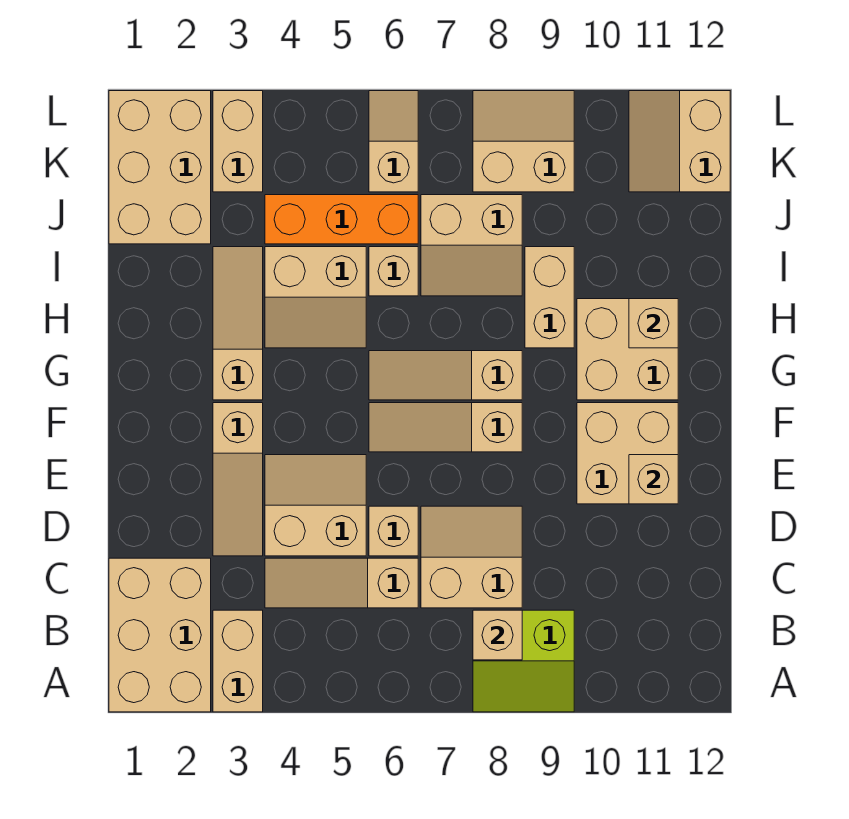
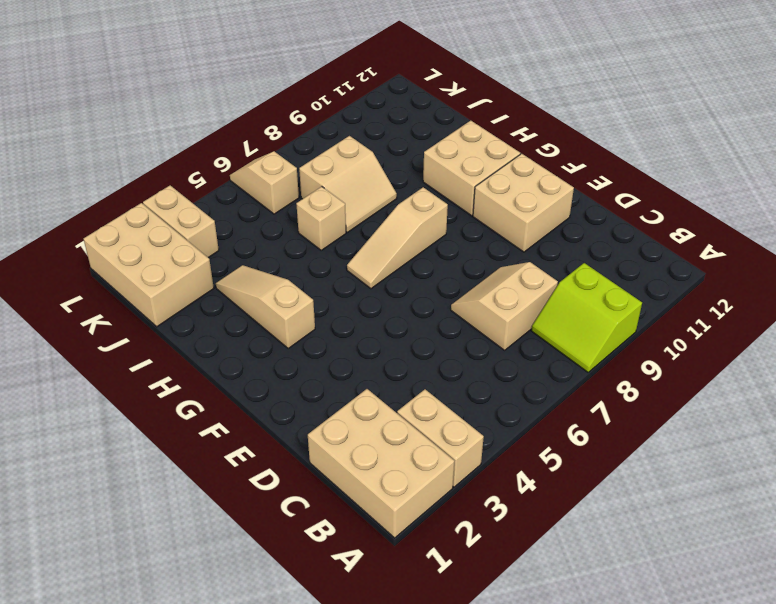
lime slope A8:B9 level 1 top 9 -> lime slope A8:B9 level 1 top B
none -> tan slope C4:C6 level 1 top 6
none -> tan slope D3:F3 level 1 top F
none -> tan slope D4:E5 level 1 top D

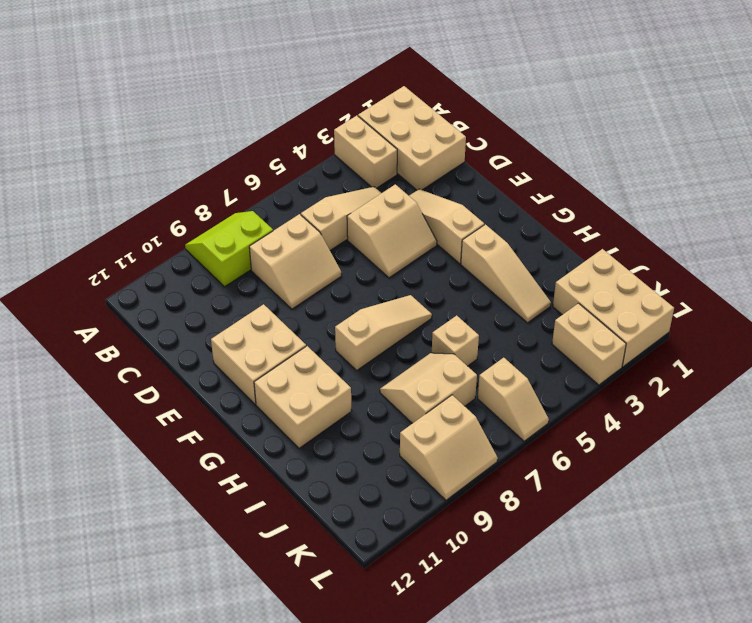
none -> tan brick D6 level 1
none -> tan slope F6:F8 level 1 top 8
none -> tan slope H4:I5 level 1 top I

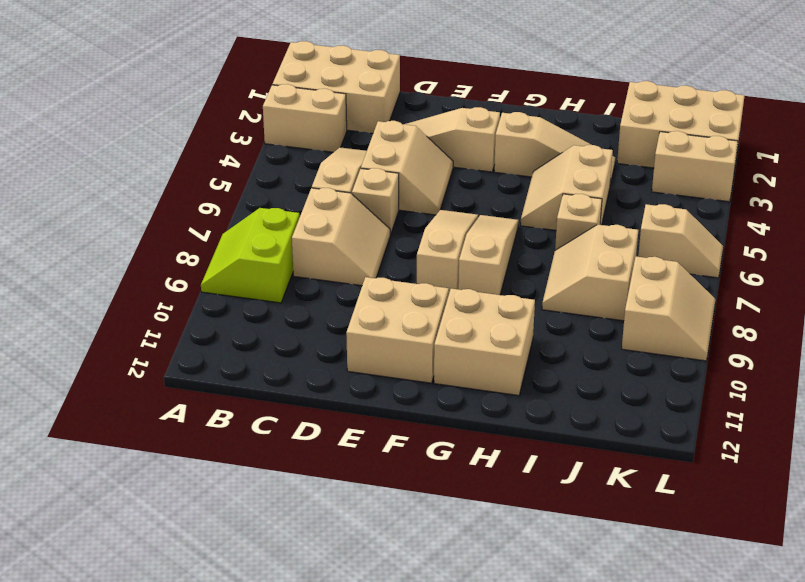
none -> tan brick H9:I9 level 1
none -> orange brick J4:J6 level 1
none -> tan slope K11:L12 level 1 top 12

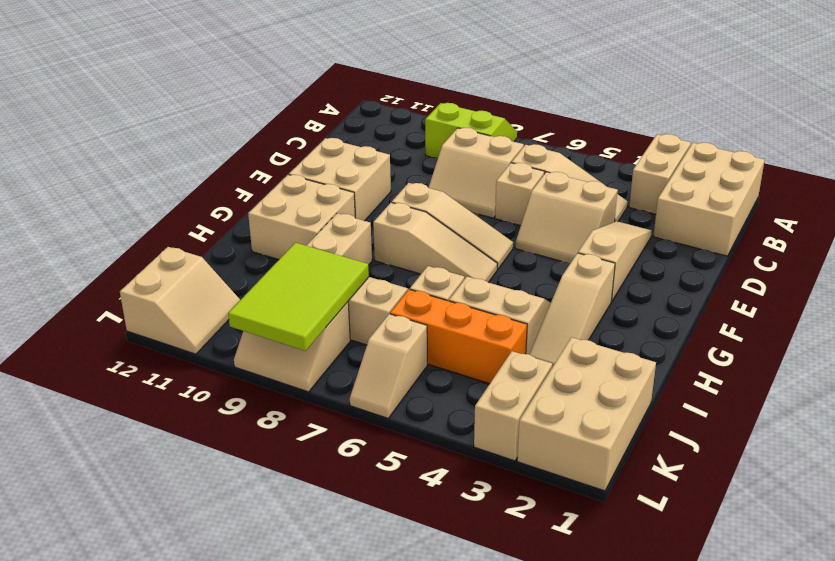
lime tile J8:L9 level 2 -> none
none -> tan brick B8 level 2
none -> tan brick E11 level 2
none -> tan brick H11 level 2

